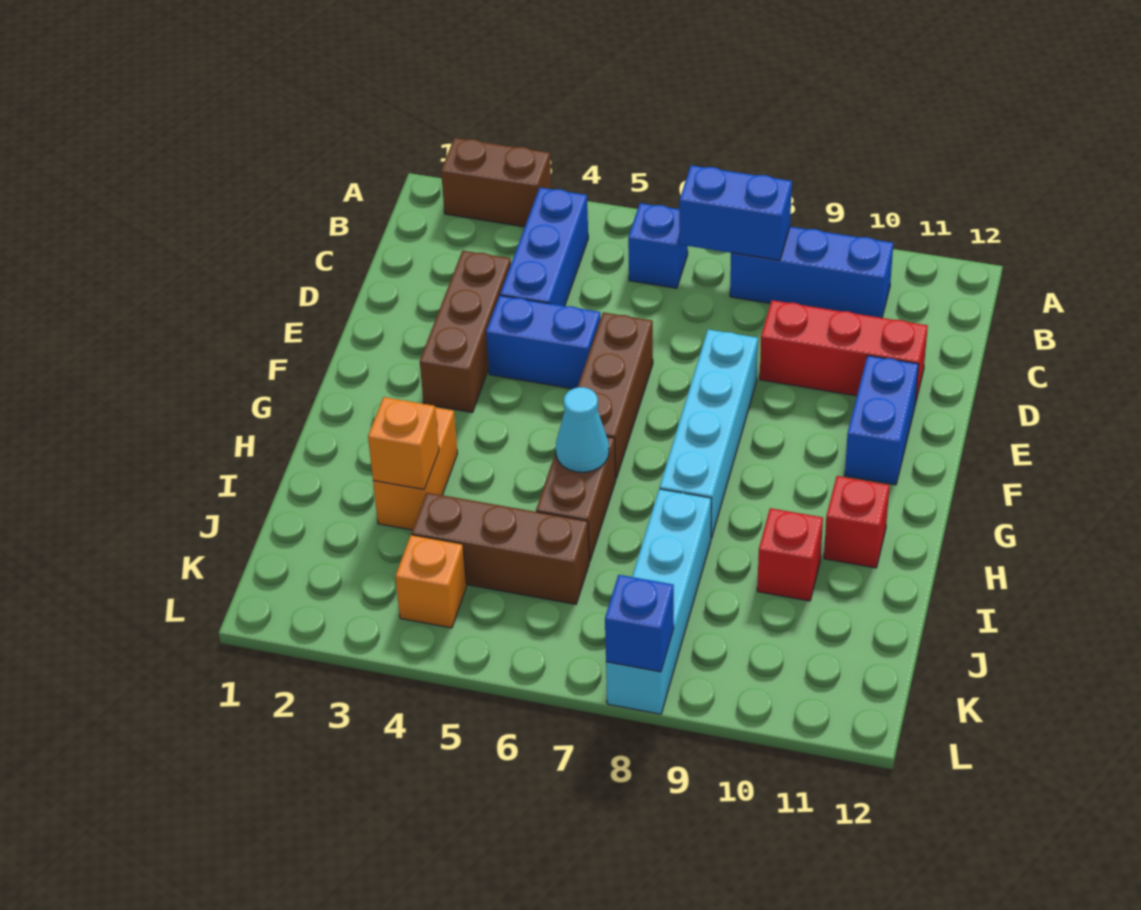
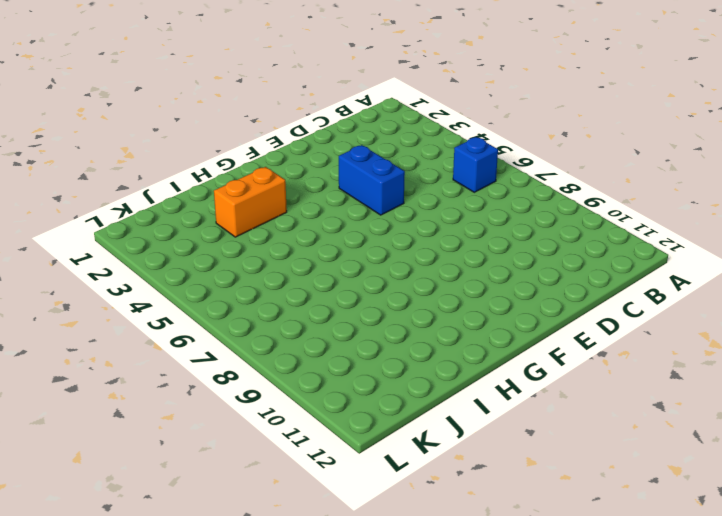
none -> brown brick A2:A3 level 1
none -> blue brick B4:D4 level 1
none -> blue brick B8:B10 level 1

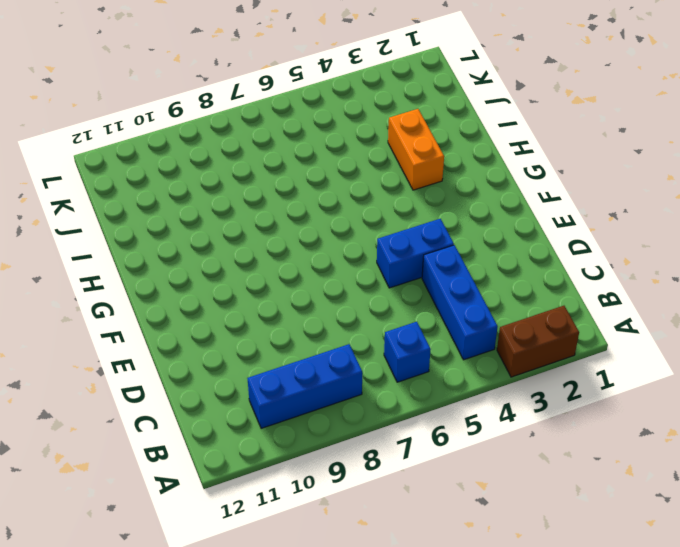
none -> brown brick D3:F3 level 1
none -> red brick D9:D11 level 1
none -> brown brick E6:G6 level 1

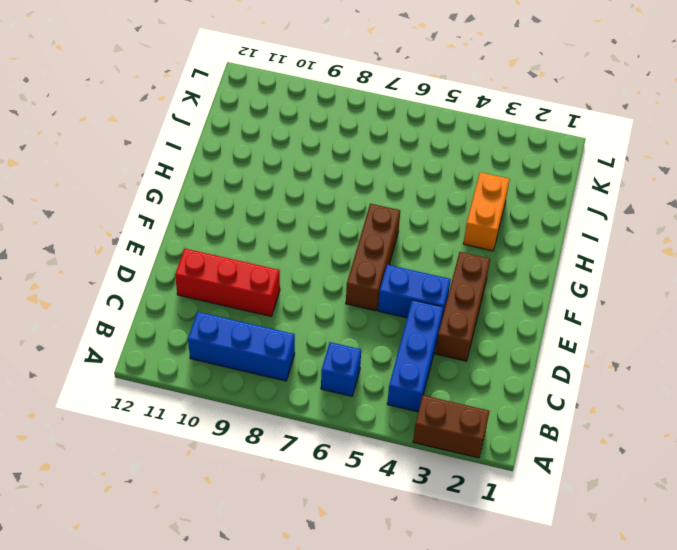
none -> cyan brick E8:H8 level 1
none -> blue brick E11:F11 level 1
none -> brown brick H6:I6 level 1

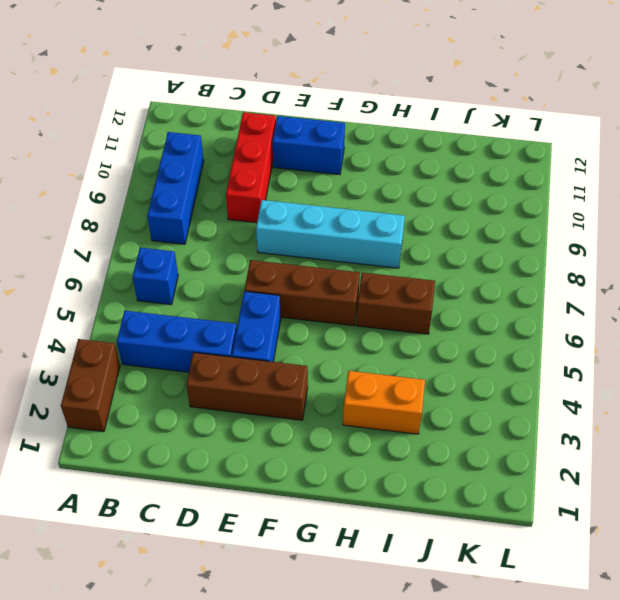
none -> red brick H11 level 1
none -> cyan brick I8:L8 level 1
none -> red brick I10 level 1

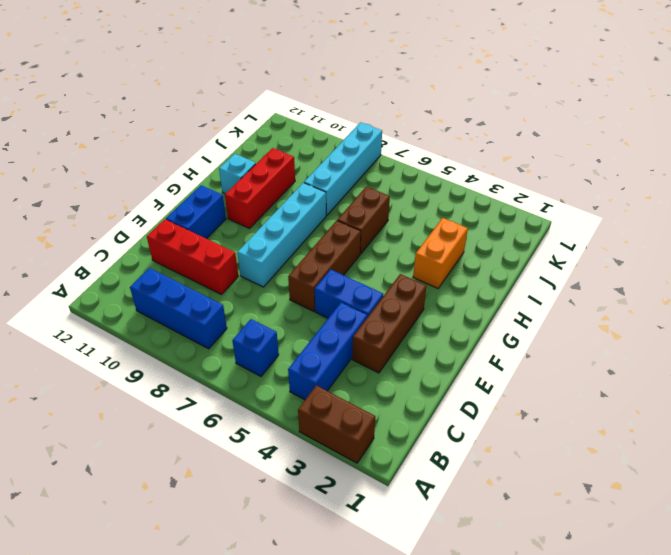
red brick G10:I10 level 1 -> red brick I10 level 1
cyan brick H11 level 1 -> red brick H11 level 1
none -> brown brick J4:J6 level 1
none -> orange brick K4 level 1
none -> blue brick B7:B8 level 2

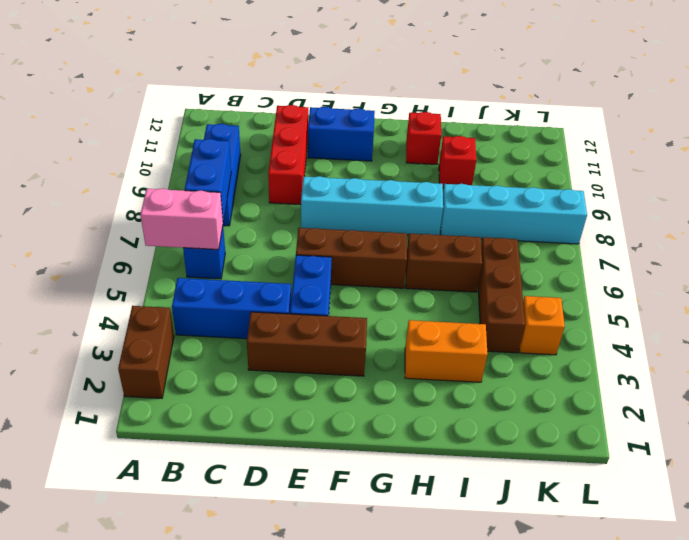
pink brick A6:B6 level 2 -> none
none -> cyan cone H6 level 2
none -> orange brick I3 level 2
none -> blue brick L8 level 2

